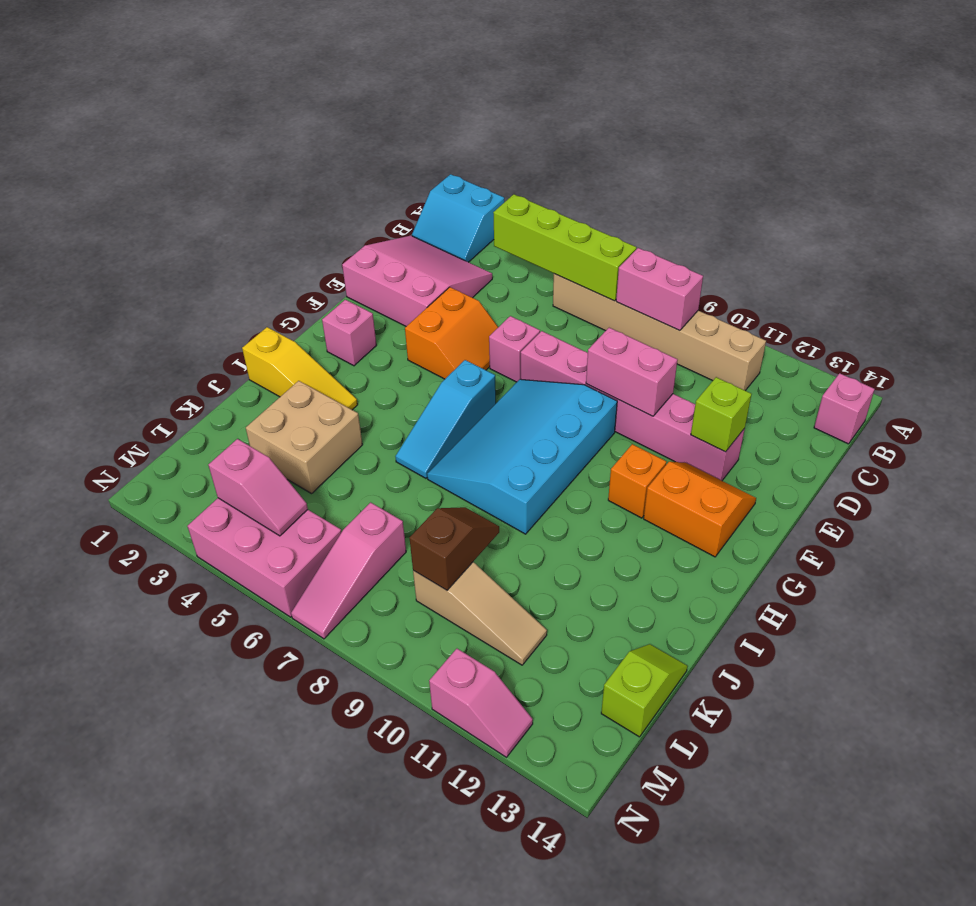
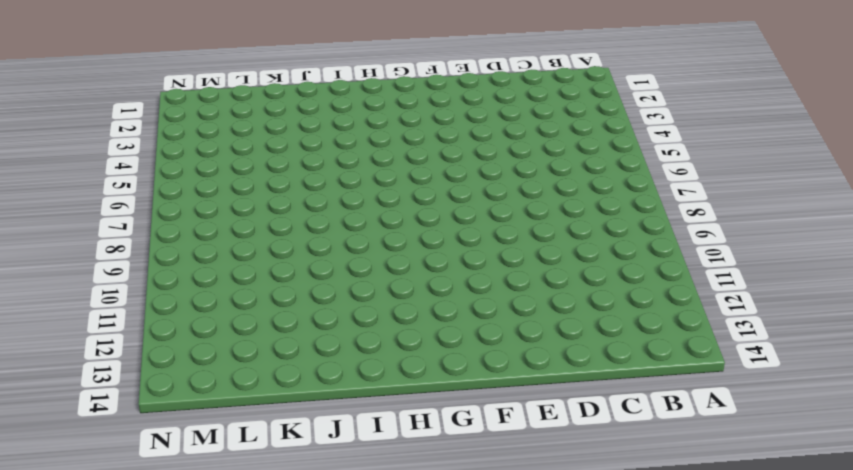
none -> cyan slope A1:B2 level 1 top A
none -> tan brick B6:B11 level 1
none -> pink brick B14 level 1

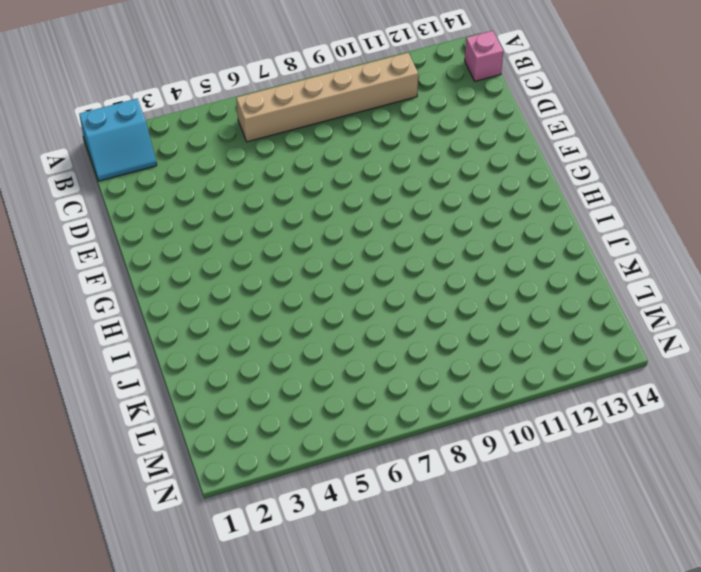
none -> pink slope C1:E3 level 1 top E
none -> orange slope E4:F5 level 1 top 4
none -> pink brick E6 level 1

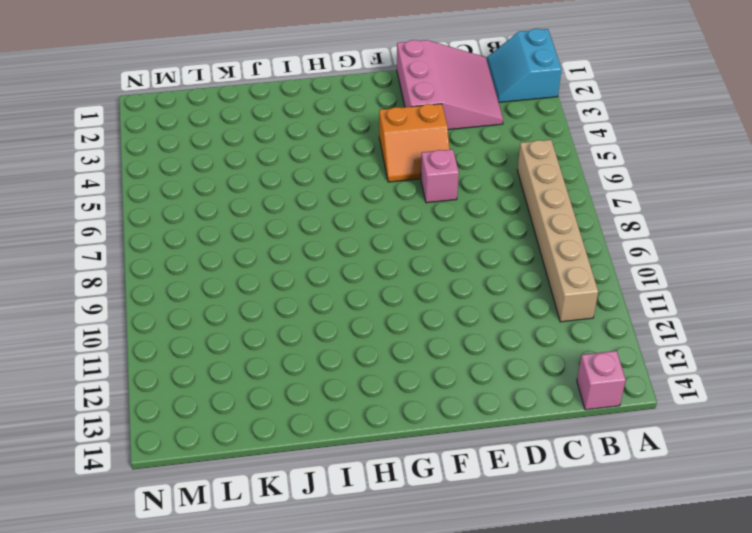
none -> pink brick E7:E12 level 1
none -> cyan slope F7:I9 level 1 top 9
none -> orange slope F12:G13 level 1 top G

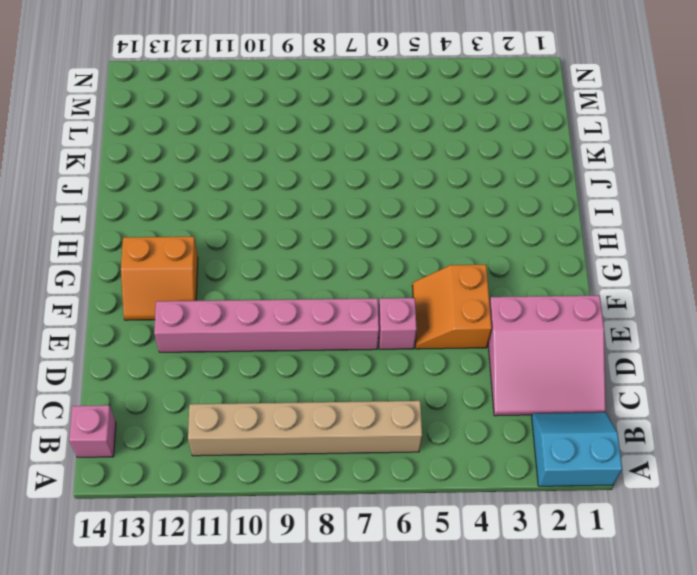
none -> cyan slope F7:I9 level 1 top 9
none -> pink brick G2 level 1
none -> cyan slope G6:I6 level 1 top G

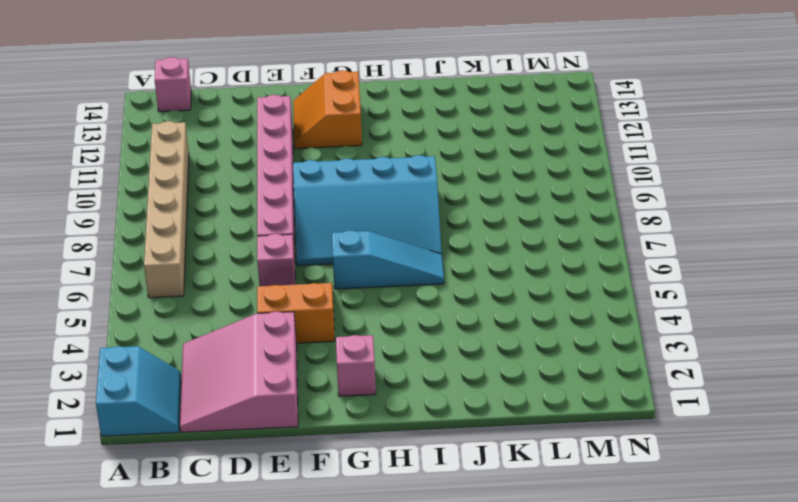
none -> orange brick G11 level 1
none -> yellow slope I1:I3 level 1 top 1
none -> tan brick J3:K4 level 1

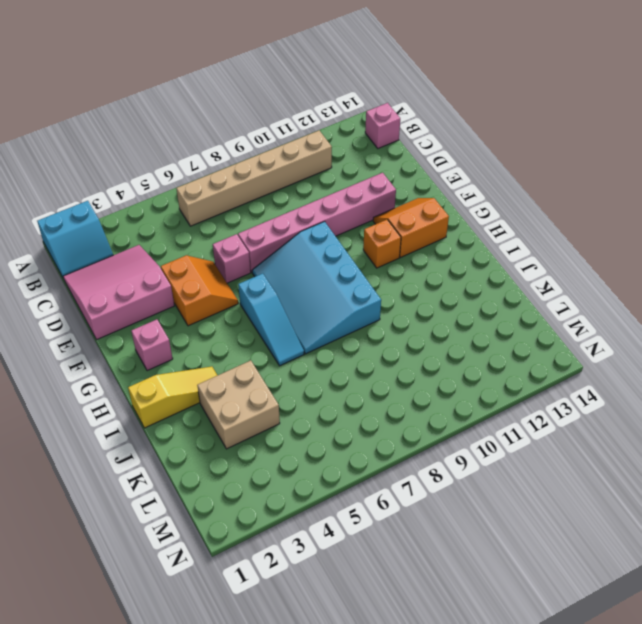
none -> lime slope K14:L14 level 1 top L
none -> pink slope L7:N7 level 1 top L
none -> tan slope L9:L11 level 1 top 9

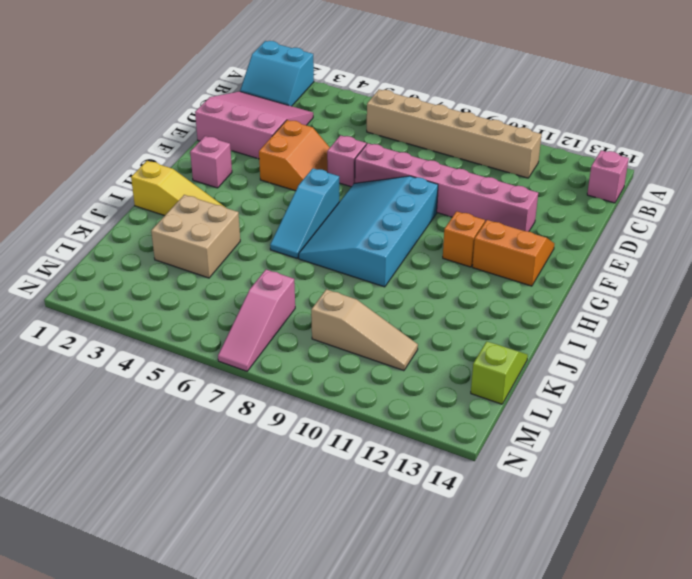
none -> pink brick M4:N6 level 1
none -> pink slope N11:N12 level 1 top 11
none -> lime brick B4:B7 level 2

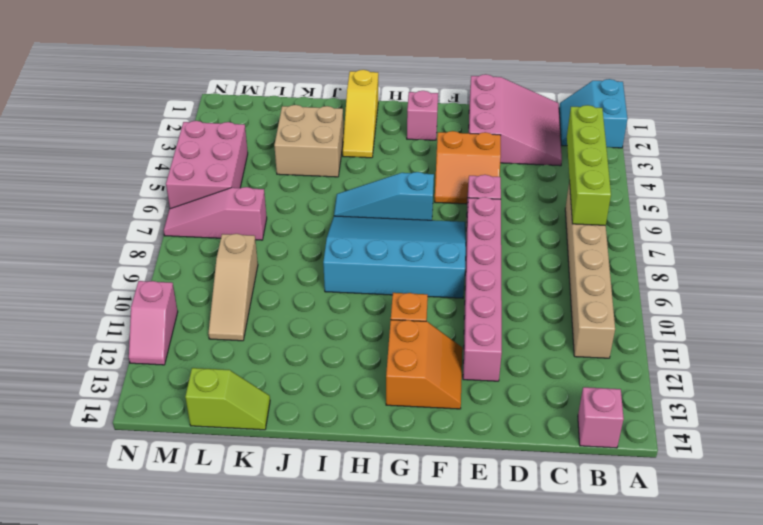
none -> pink brick B8:B9 level 2
none -> pink brick E9:E10 level 2
none -> lime brick E12 level 2

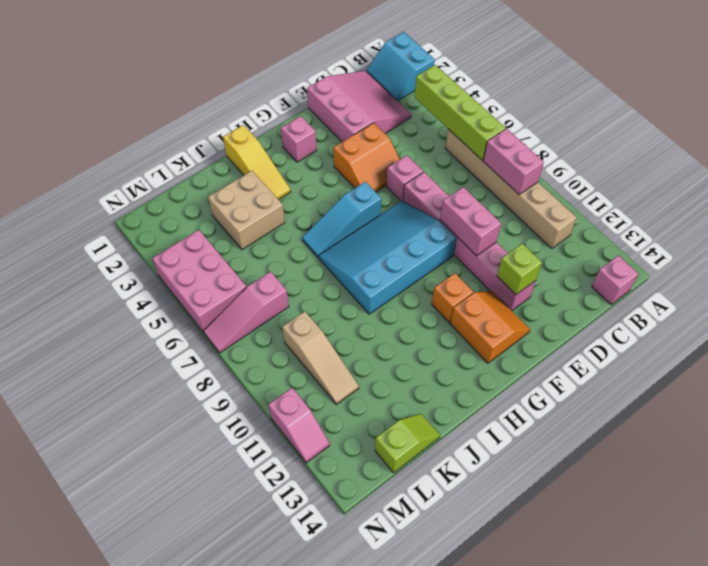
none -> brown slope K9:L9 level 2 top L
none -> pink slope M4:M5 level 2 top 4

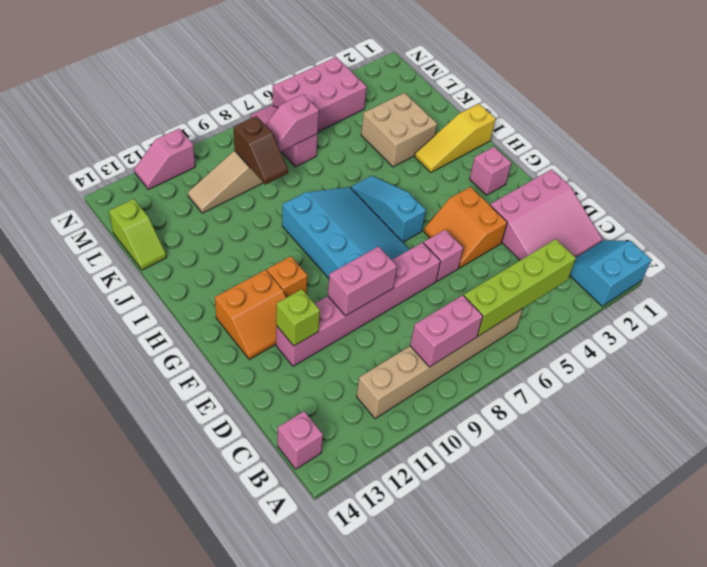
pink slope L7:L8 level 2 top 7 -> pink slope M4:M5 level 2 top 4

